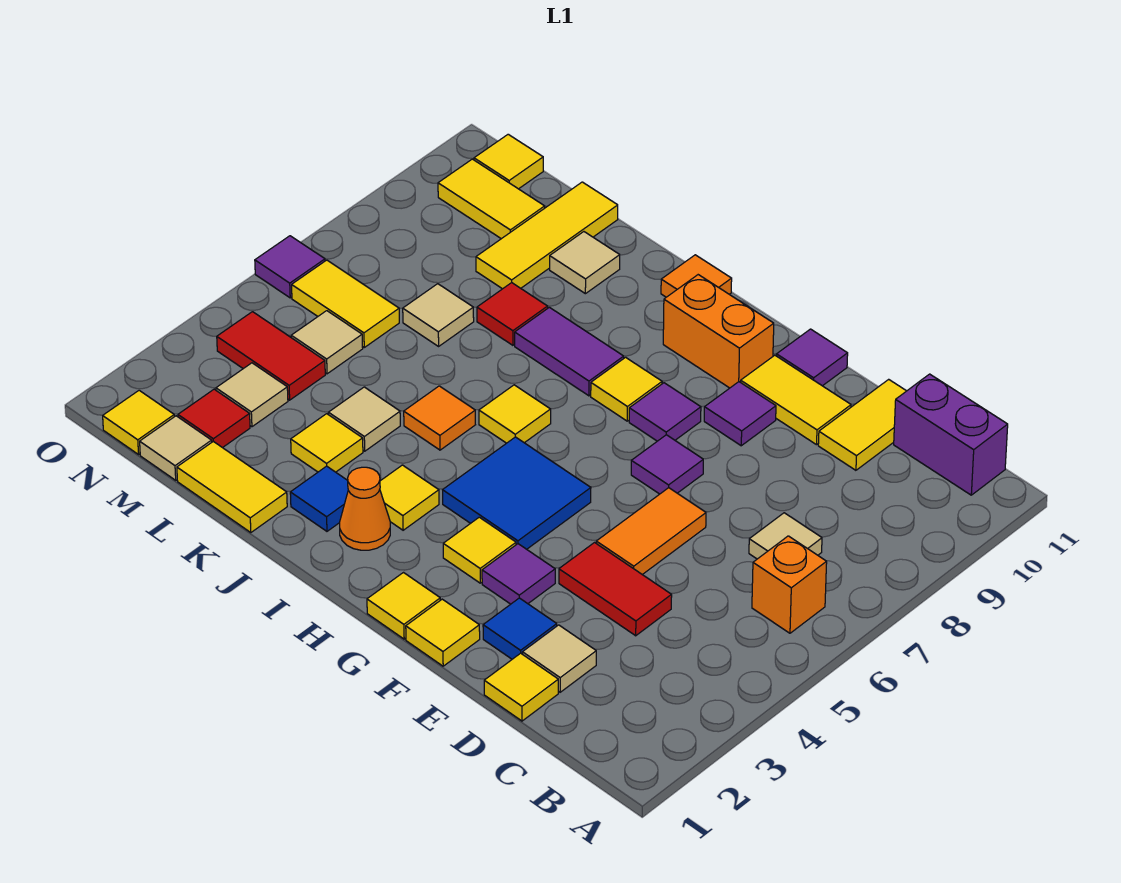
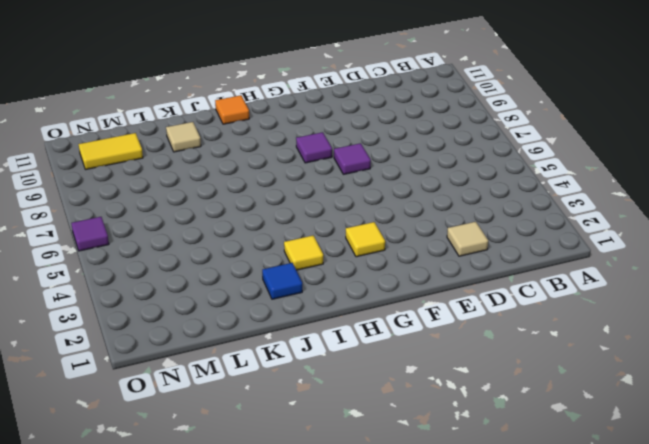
none -> orange brick B6 level 1
none -> purple brick B11:C11 level 1
none -> tan tile C7 level 1
none -> yellow tile D1 level 1

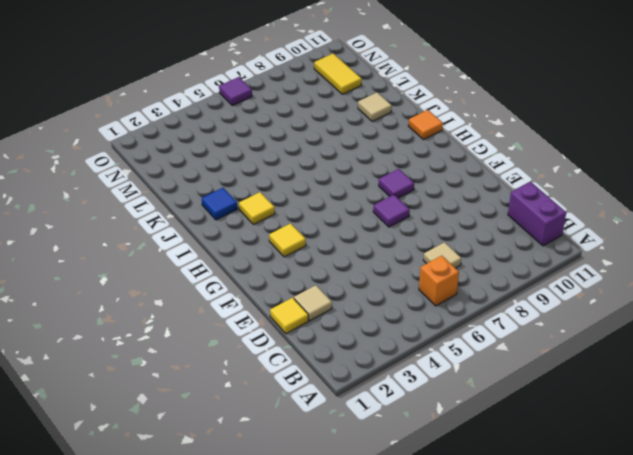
none -> red tile D4:E4 level 1
none -> yellow tile D10:D11 level 1
none -> blue tile E2 level 1
none -> orange tile E5:E6 level 1

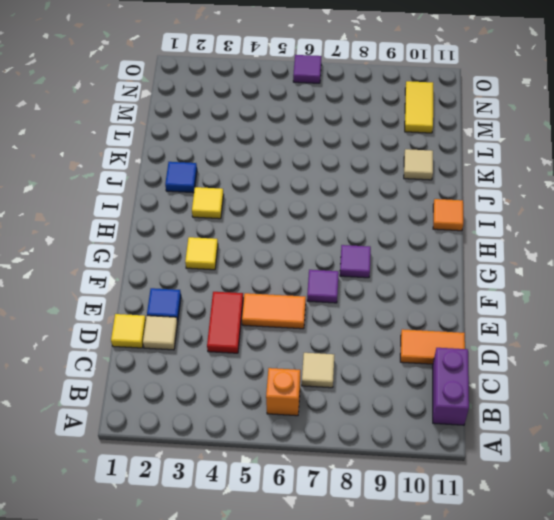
orange tile D10:D11 level 1 -> yellow tile D10:D11 level 1
none -> yellow tile E10:F10 level 1
none -> yellow tile F1 level 1
none -> purple tile F3 level 1
none -> purple tile F9 level 1

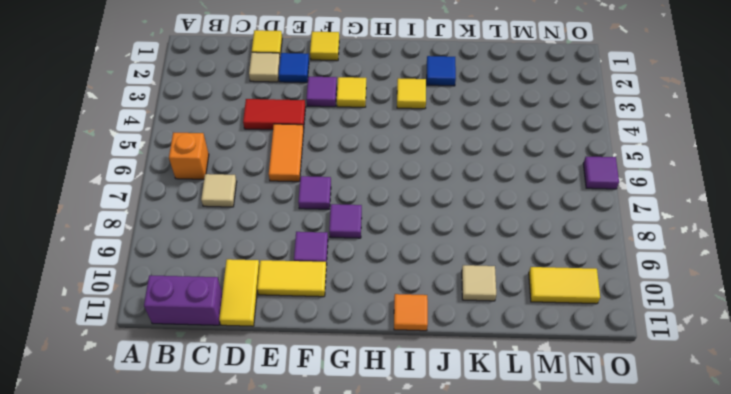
none -> purple tile F11 level 1
none -> yellow tile G1 level 1
none -> blue tile G4:H5 level 1
none -> orange brick G10:H10 level 1

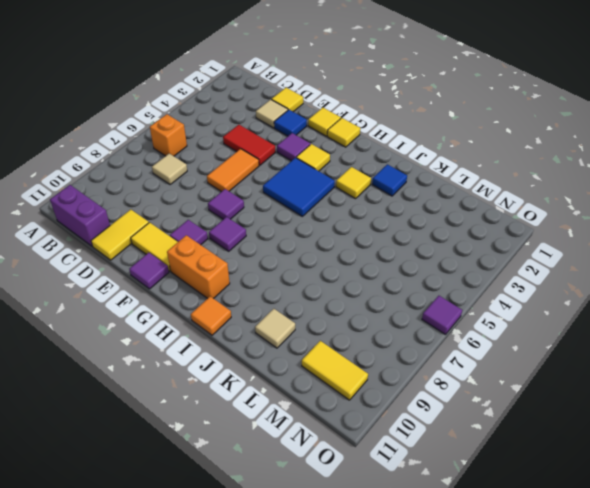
none -> yellow tile H8 level 1
none -> orange cone I2 level 1
none -> yellow tile I6 level 1
none -> purple tile I8:J8 level 1

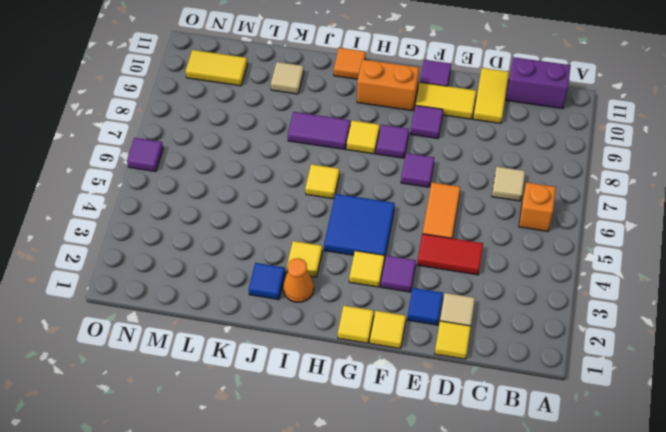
none -> orange tile J5 level 1
none -> yellow tile K1:L1 level 1
none -> yellow tile K3 level 1
none -> tan tile K4 level 1

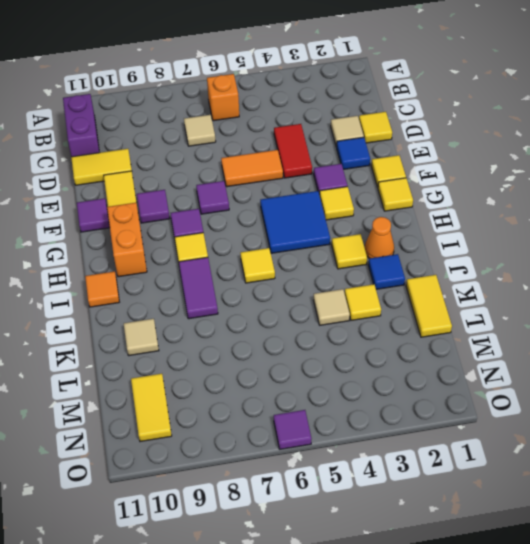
none -> orange tile J5 level 1
none -> red tile K8 level 1
none -> tan tile L7 level 1
none -> yellow tile L9:L11 level 1

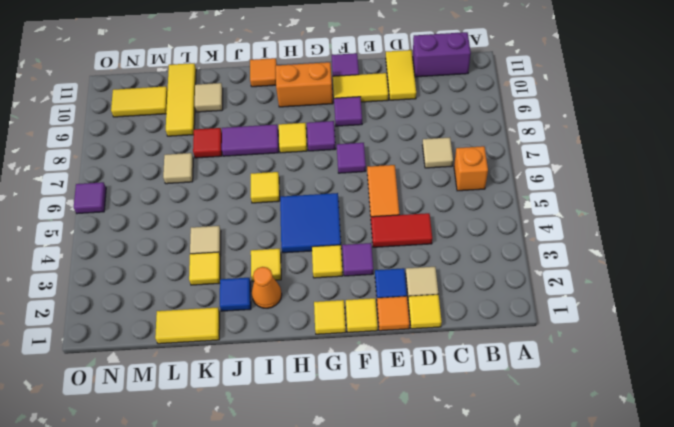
orange tile E1 level 1 -> orange tile J5 level 1
none -> tan tile M1 level 1
none -> red tile M2 level 1
none -> tan tile M3 level 1
none -> red tile M4:N4 level 1

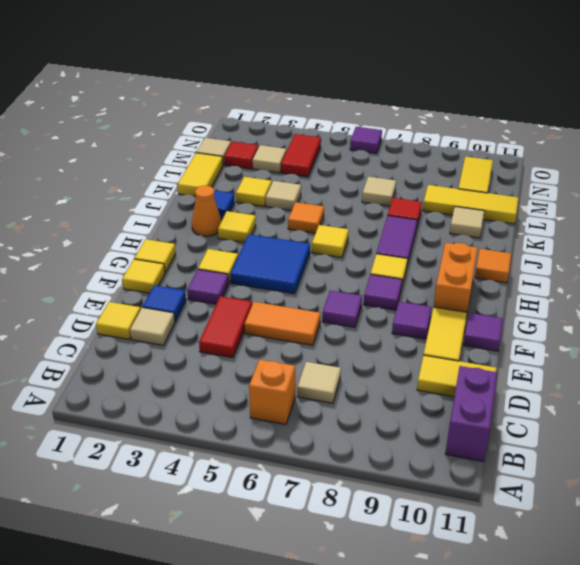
none -> tan tile M5 level 1
none -> yellow tile M6:N6 level 1
none -> yellow tile N1 level 1
none -> yellow tile N11 level 1

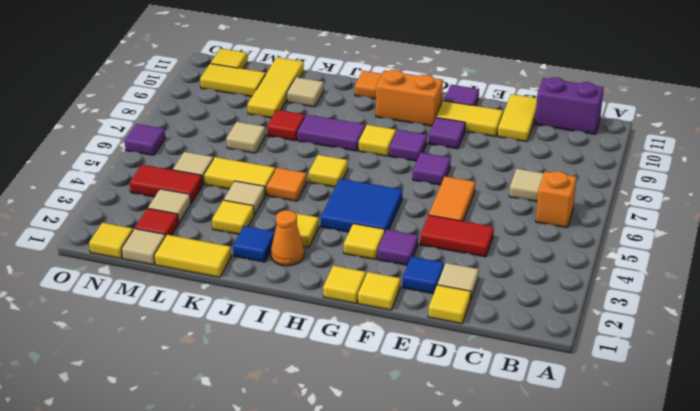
yellow tile K5:L5 level 1 -> yellow tile M6:N6 level 1

